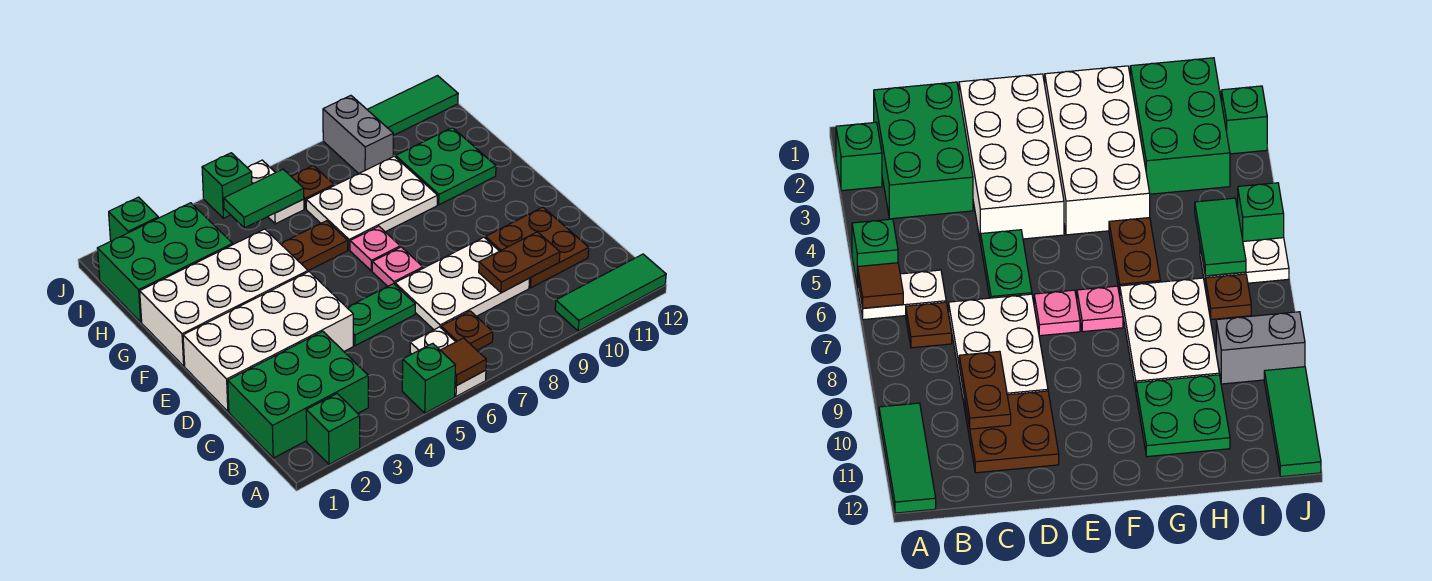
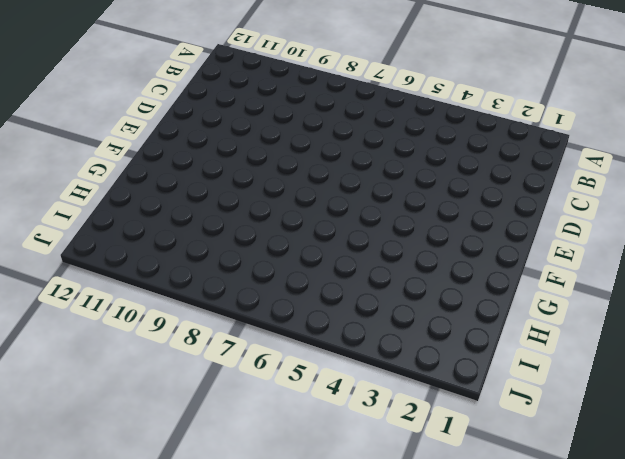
none -> green brick A2 level 1
none -> green brick A5 level 1
none -> white plate A6:B6 level 1

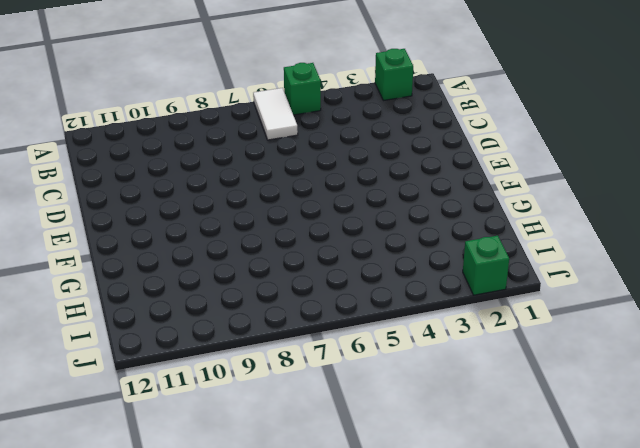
white tile A6:B6 level 1 -> white plate A6:B6 level 1
none -> green tile A10:A12 level 1
none -> green brick B1:C3 level 1
none -> brown plate B7 level 1

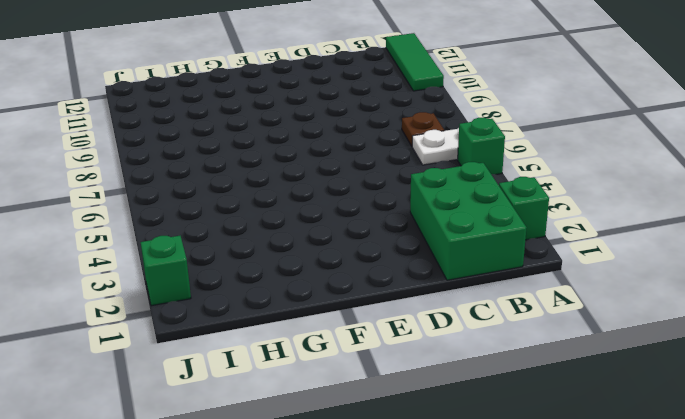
none -> white plate C7:D9 level 1
none -> brown plate C10:D11 level 1
none -> white brick D1:E4 level 1

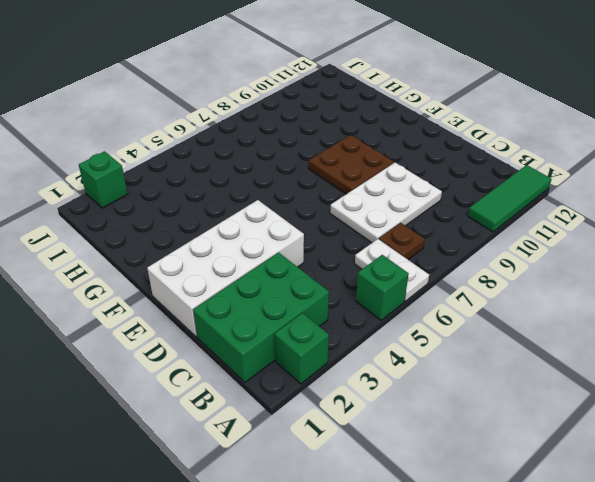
brown plate E8:F9 level 1 -> brown plate C10:D11 level 1
none -> green plate D5:D6 level 1
none -> pink plate E7 level 1
none -> white brick F1:G4 level 1

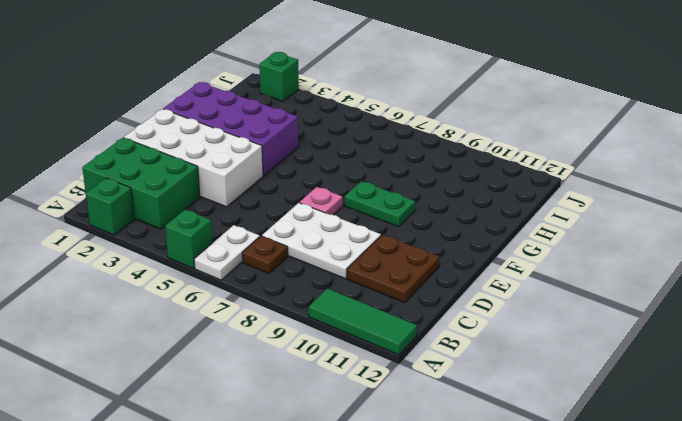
purple brick F1:G4 level 1 -> white brick F1:G4 level 1
green plate F8:F9 level 1 -> green plate D5:D6 level 1
none -> pink plate F7 level 1
none -> brown plate G5:G6 level 1
none -> white plate G7:H9 level 1

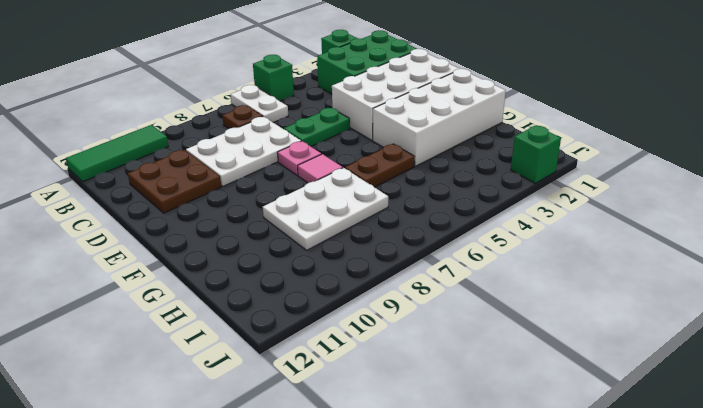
pink tile F7 level 1 -> pink plate F7 level 1
none -> green plate G10:H11 level 1
none -> green brick H1:I3 level 1
none -> white plate I6:J6 level 1

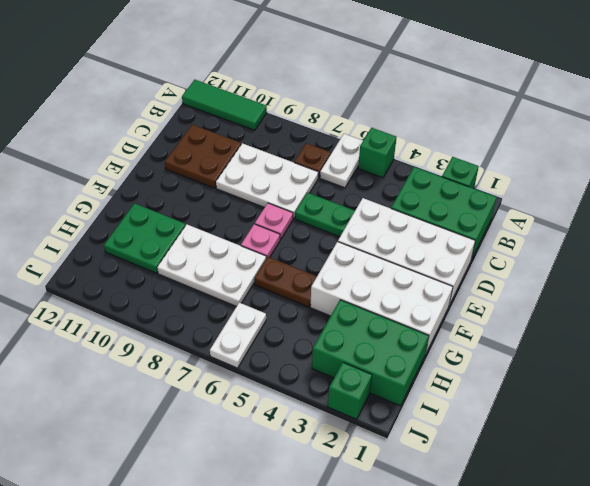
none -> brown plate I7 level 1
none -> grey brick I9:J9 level 1
none -> green brick J5 level 1

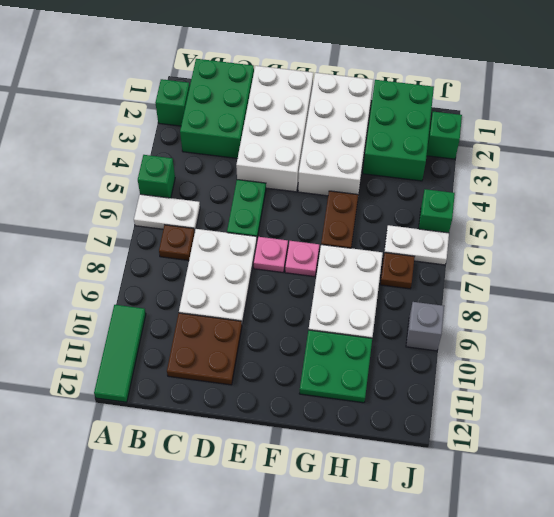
grey brick J9 level 1 -> grey brick I9:J9 level 1
none -> green tile J10:J12 level 1
none -> brown tile A6 level 2
none -> brown plate C9:C10 level 2

